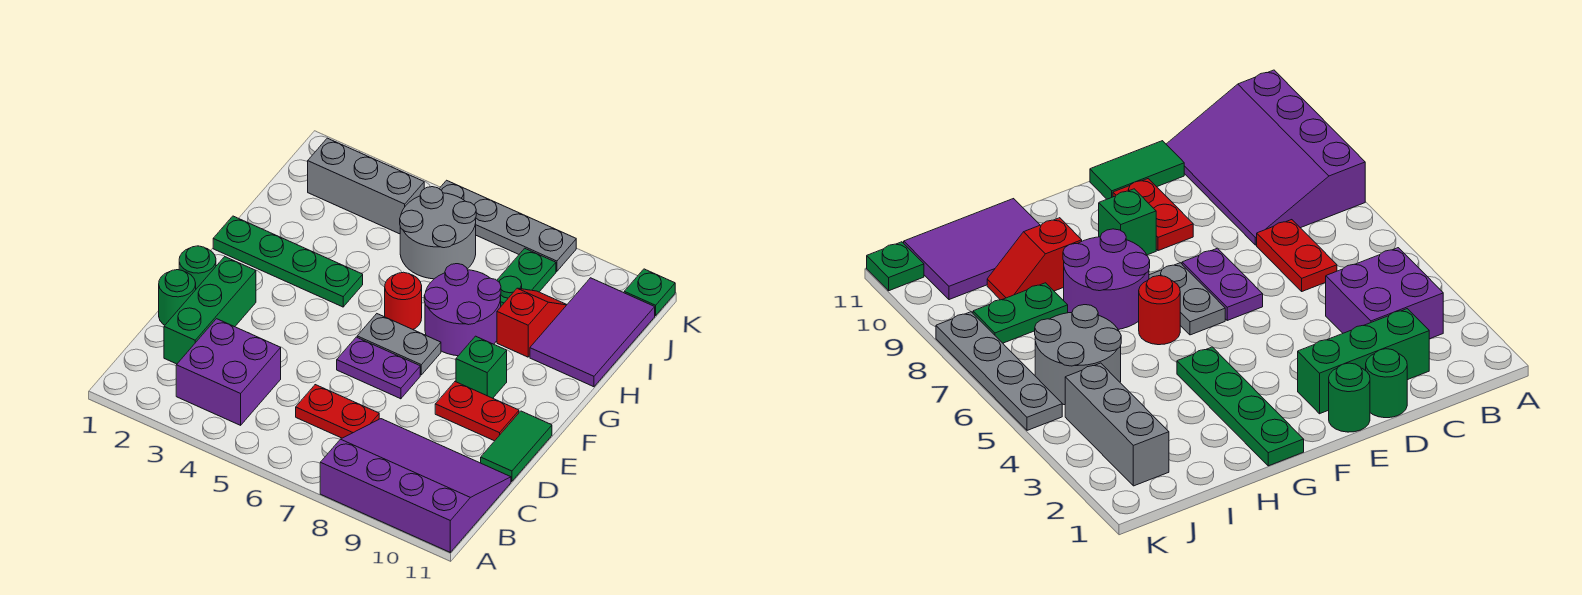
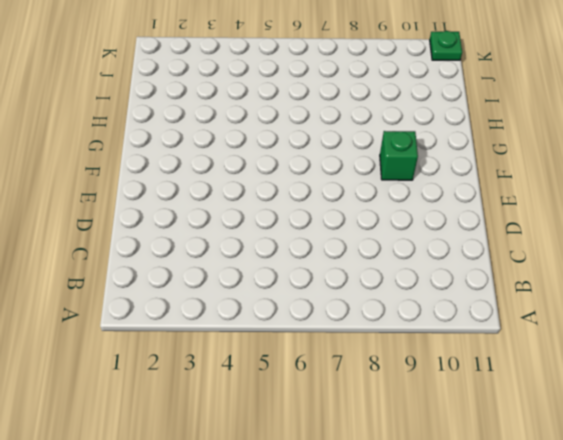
none -> purple slope A8:C11 level 1 top A
none -> purple brick B3:C4 level 1
none -> green brick C2:E2 level 1

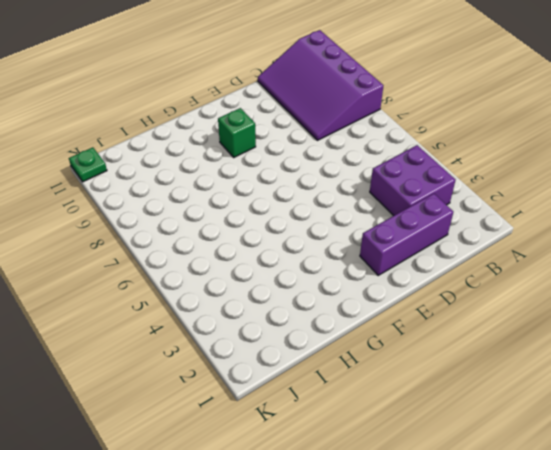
purple brick C2:E2 level 1 -> green brick C2:E2 level 1
none -> red plate C6:C7 level 1
none -> green round brick D1 level 1
none -> green tile D11:E11 level 1

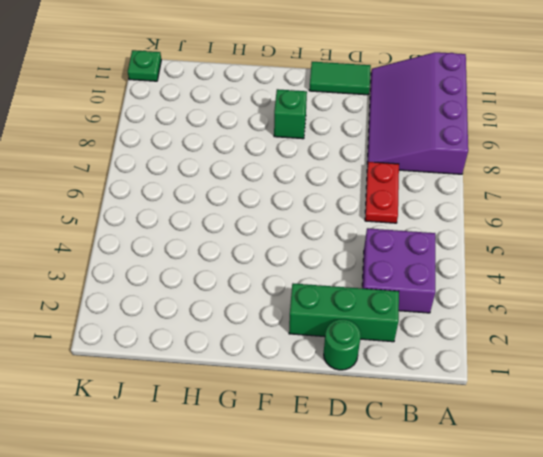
none -> green round brick E1 level 1
none -> purple plate E6:E7 level 1
none -> red plate E9:E10 level 1

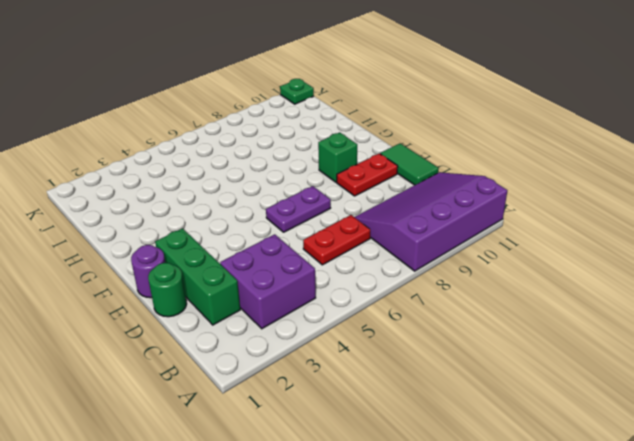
purple round brick E1 level 1 -> green round brick E1 level 1
none -> grey plate F6:F7 level 1
none -> green plate G1:G4 level 1
none -> red round brick G6 level 1

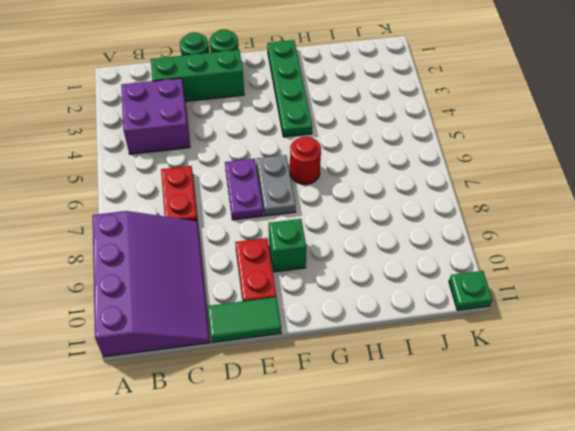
none -> purple round brick G7:H8 level 1
none -> red slope H9:I9 level 1 top H
none -> purple tile H10:J11 level 1

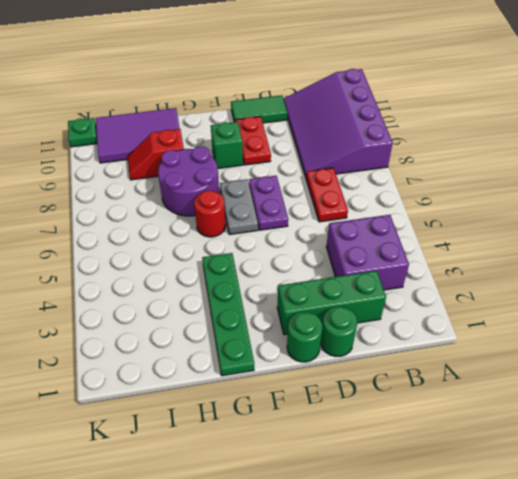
none -> grey round brick I5:J6 level 1
none -> green plate I8:J8 level 1
none -> grey brick J2:J4 level 1

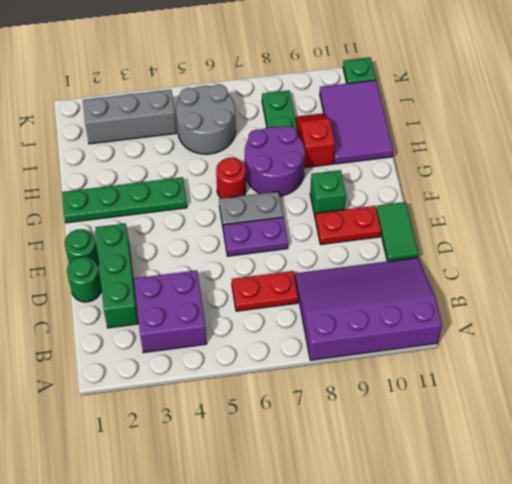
none -> grey plate K5:K8 level 1

